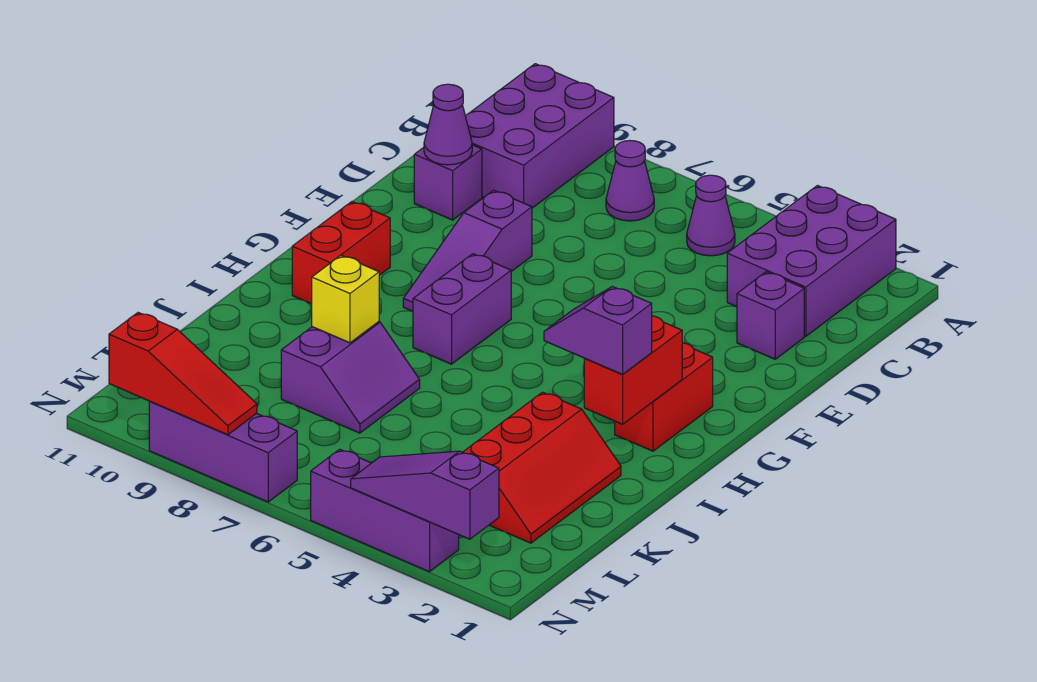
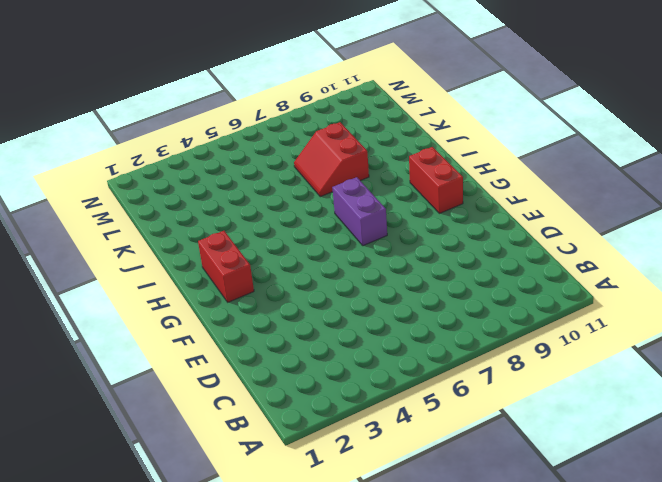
red slope J7:K8 level 1 top 8 -> purple slope J7:K8 level 1 top 8
none -> purple brick A2:C3 level 1
none -> purple brick A9:C10 level 1
none -> purple cone B5 level 1

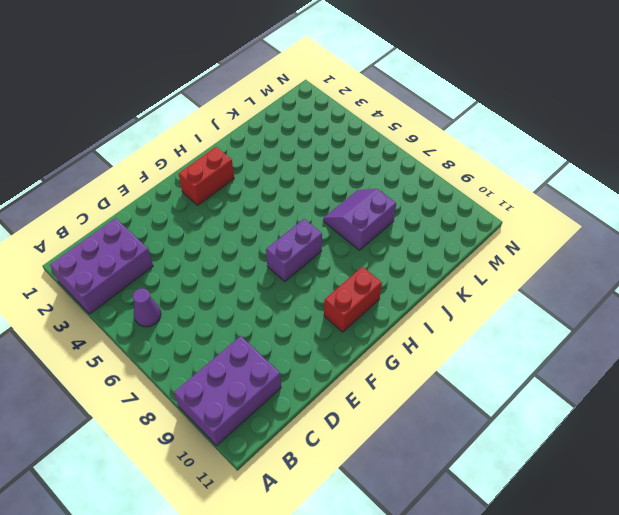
none -> purple cone B7 level 1
none -> purple brick D2 level 1
none -> purple brick D10 level 1

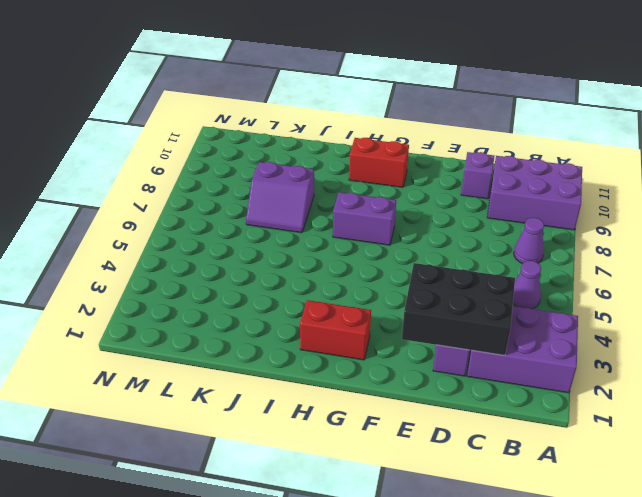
black brick C2:E3 level 2 -> none
none -> purple slope E8:G8 level 1 top E
none -> red slope J2:L3 level 1 top 3
none -> purple brick N3:N5 level 1

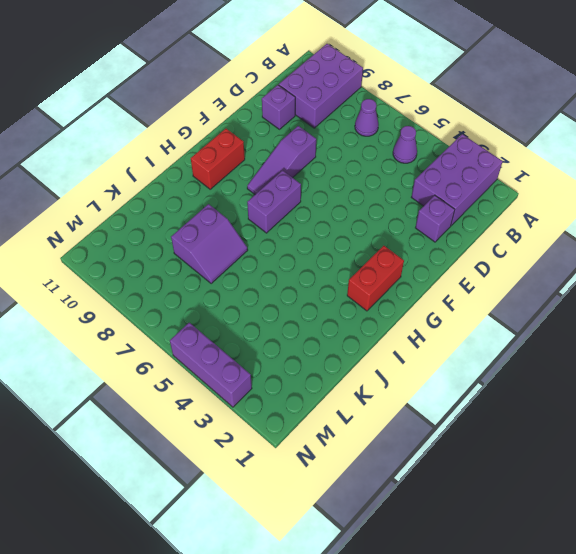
none -> red slope J2:L3 level 1 top 3
none -> purple brick N7:N9 level 1
none -> purple cone D10 level 2

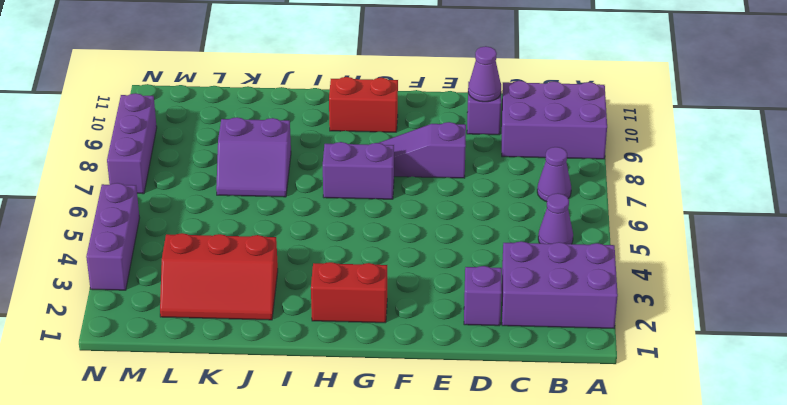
none -> red brick H2:I2 level 2
none -> yellow brick J8 level 2
none -> purple slope N2:N4 level 2 top 2

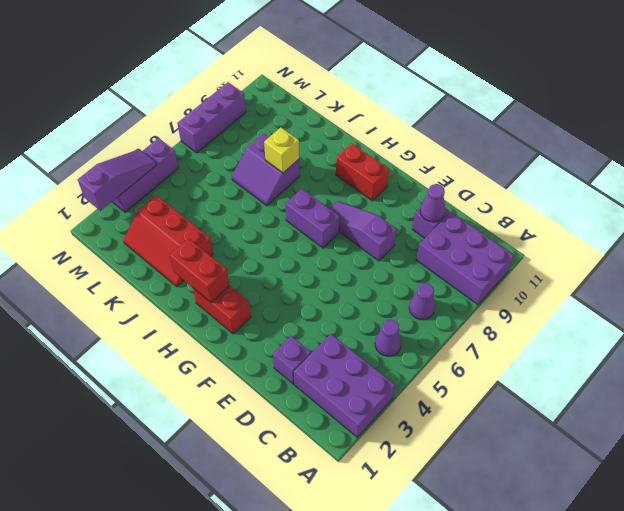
none -> red slope N8:N10 level 2 top 10
none -> purple slope I2:I3 level 3 top 2

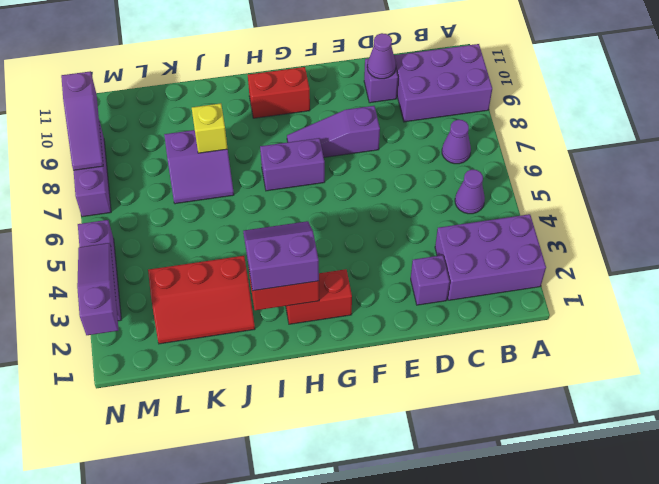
purple slope H2:I3 level 3 top 2 -> purple slope I2:I3 level 3 top 2
purple slope N8:N10 level 2 top 10 -> red slope N8:N10 level 2 top 10

